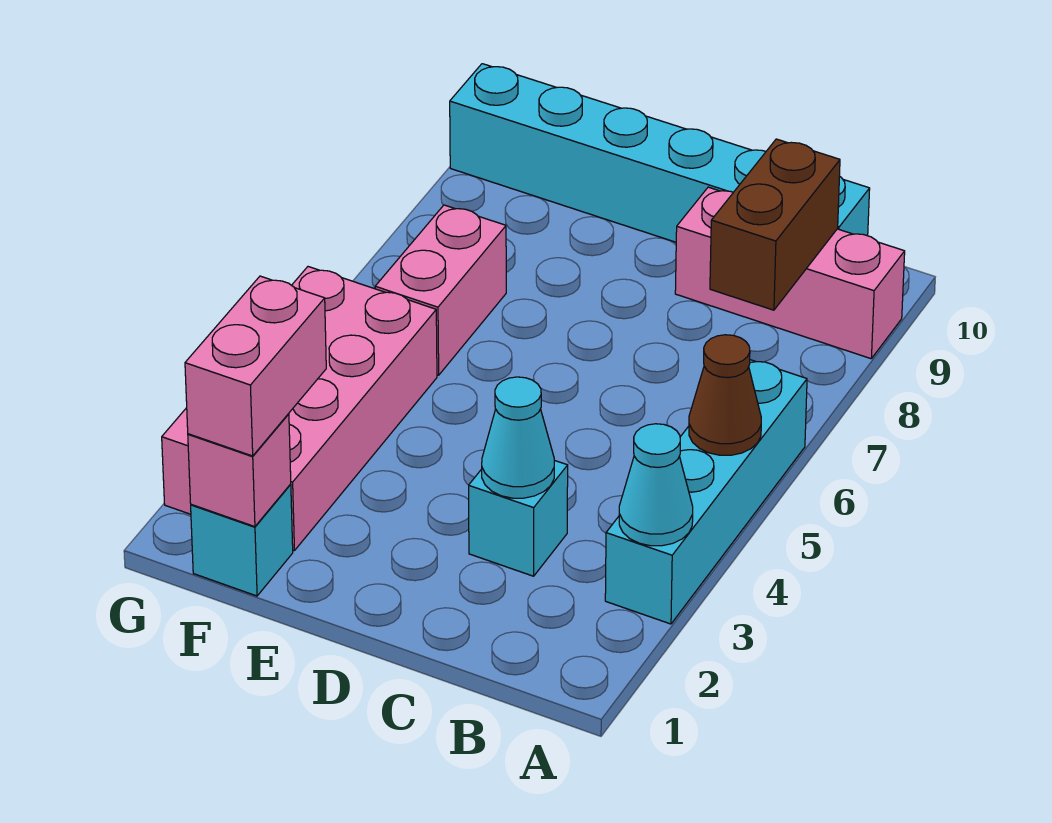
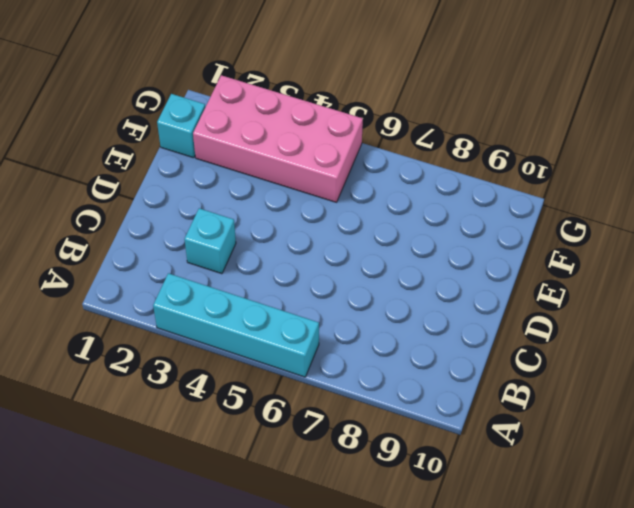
none -> pink brick A9:C9 level 1
none -> cyan brick B10:G10 level 1
none -> pink brick F6:F7 level 1

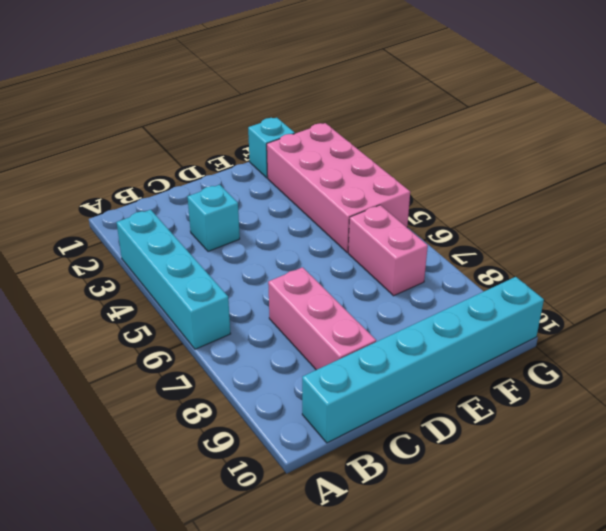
pink brick C7:C9 level 1 -> pink brick A9:C9 level 1
none -> cyan cone A3 level 2
none -> brown cone A5 level 2
none -> brown brick B8:B9 level 2

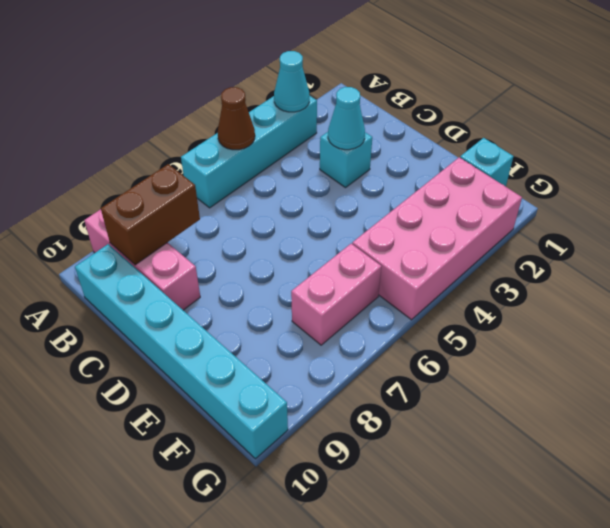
none -> pink brick F1 level 2
none -> pink brick F1:F2 level 3

